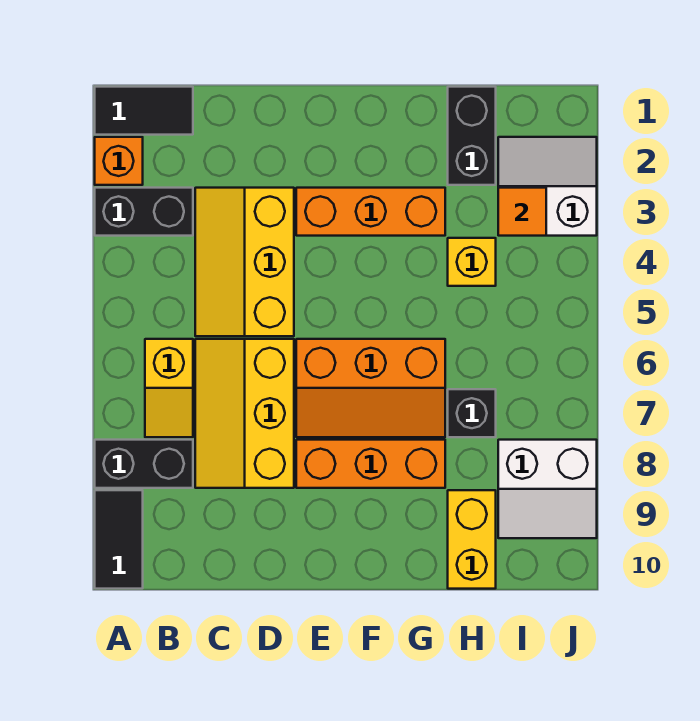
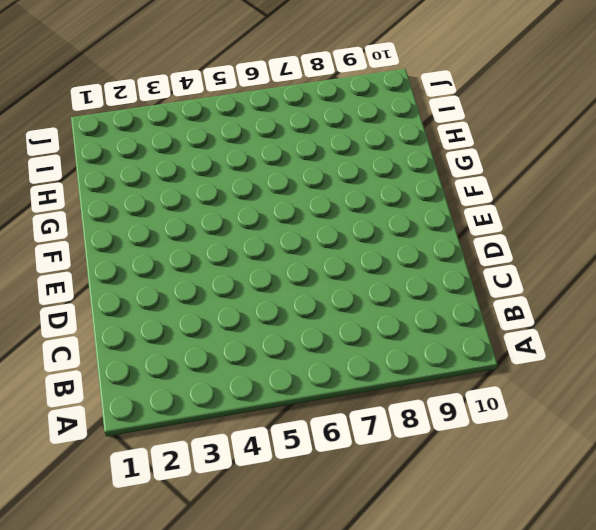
none -> black tile A1:B1 level 1
none -> orange brick A2 level 1
none -> black brick A3:B3 level 1

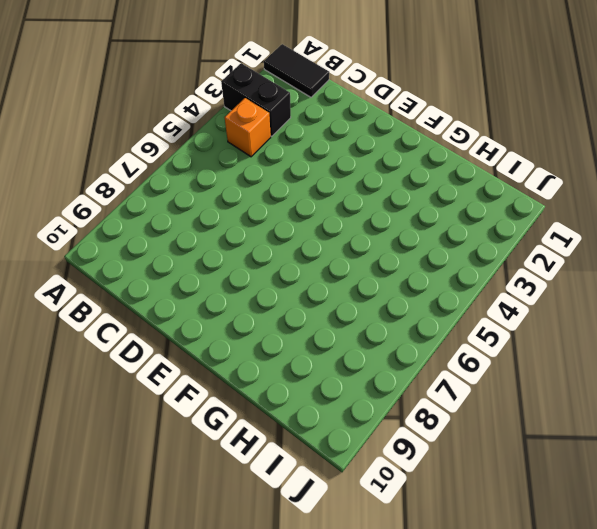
orange brick B4 level 1 -> orange brick A2 level 1
none -> black brick A8:B8 level 1
none -> black tile A9:A10 level 1
none -> yellow slope B6:B7 level 1 top 6

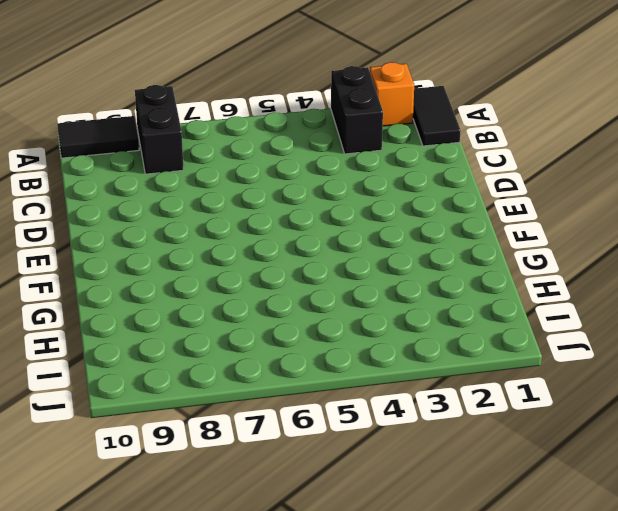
none -> yellow slope B6:B7 level 1 top 6
none -> yellow slope C3:D5 level 1 top D
none -> yellow slope C6:D8 level 1 top D

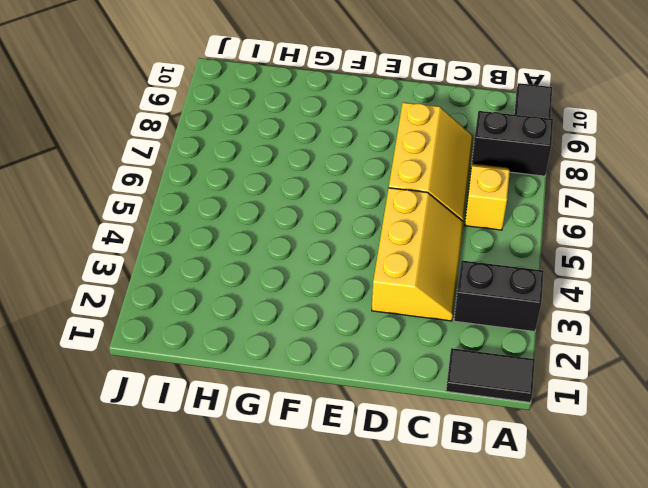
none -> orange brick A2 level 1
none -> orange brick E3:G3 level 1
none -> orange slope E6:G7 level 1 top 6

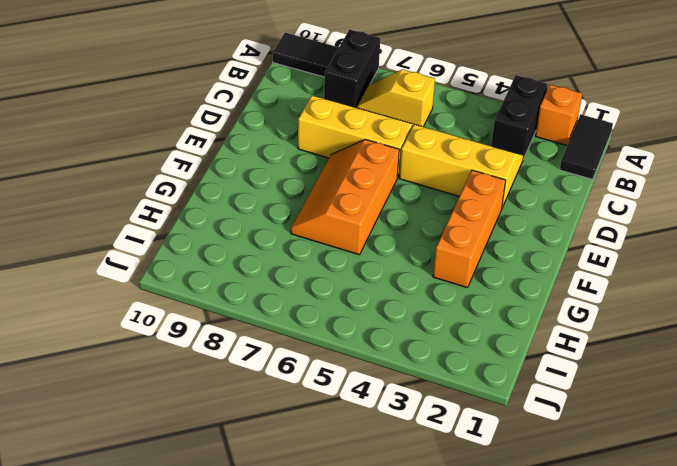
none -> orange brick E8:G8 level 1
none -> black brick H1:H2 level 1
none -> yellow brick H4 level 1

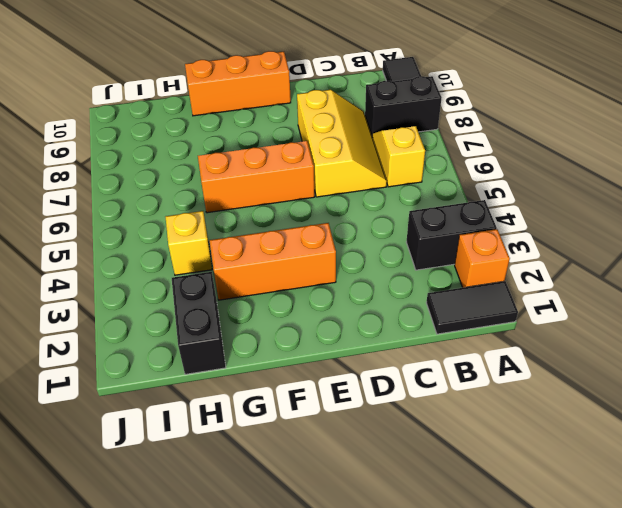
orange brick E10:G10 level 1 -> orange brick E8:G8 level 1
none -> yellow slope C3:D5 level 1 top D
none -> black brick H7 level 1
none -> yellow brick H9:H10 level 1

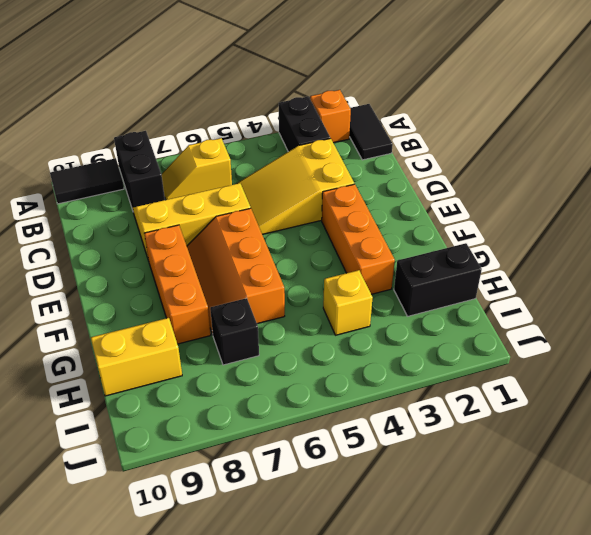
yellow slope C3:D5 level 1 top 3 -> yellow slope C3:D5 level 1 top D
none -> white slope I2:J3 level 1 top 3
none -> white slope I8:J9 level 1 top 8
none -> orange tile I3 level 2

